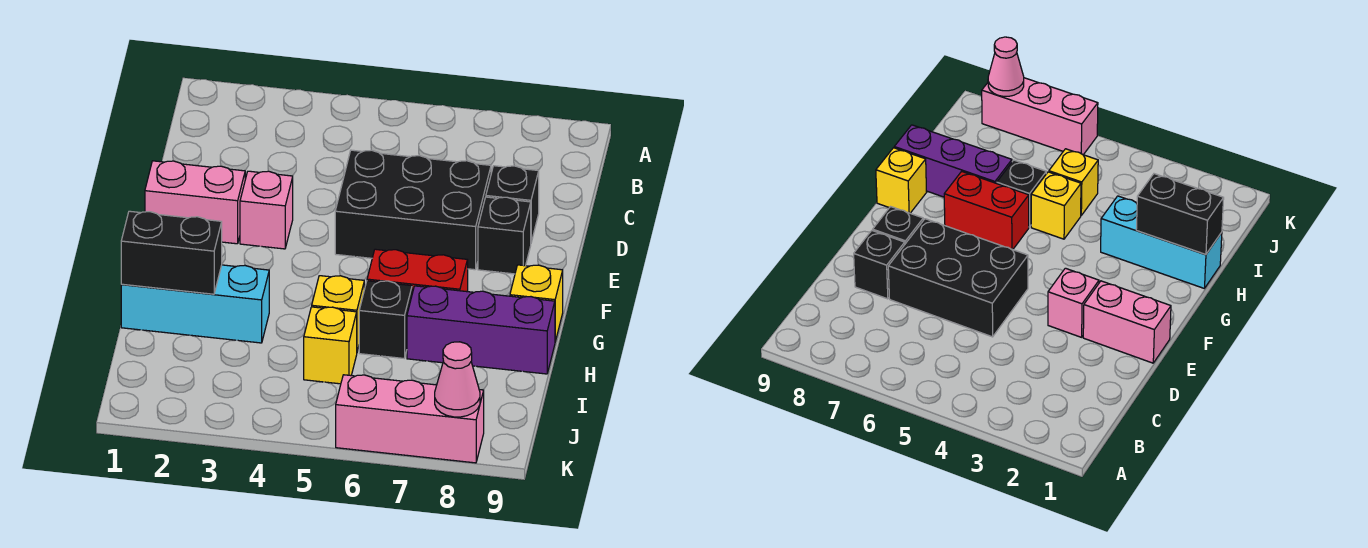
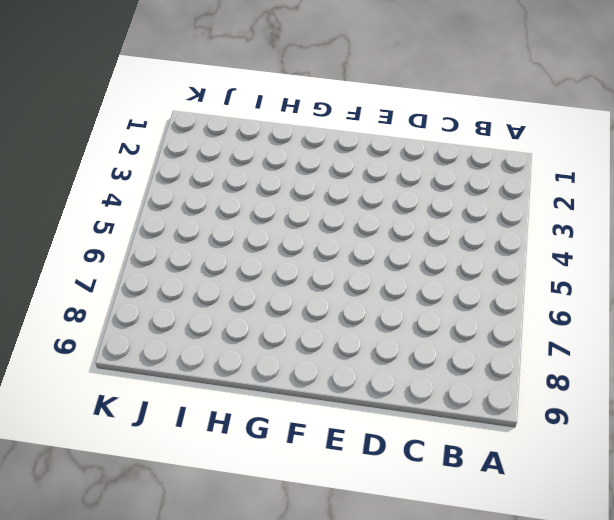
none -> black brick D5:E7 level 1
none -> black brick D8 level 1
none -> pink brick E1:E2 level 1

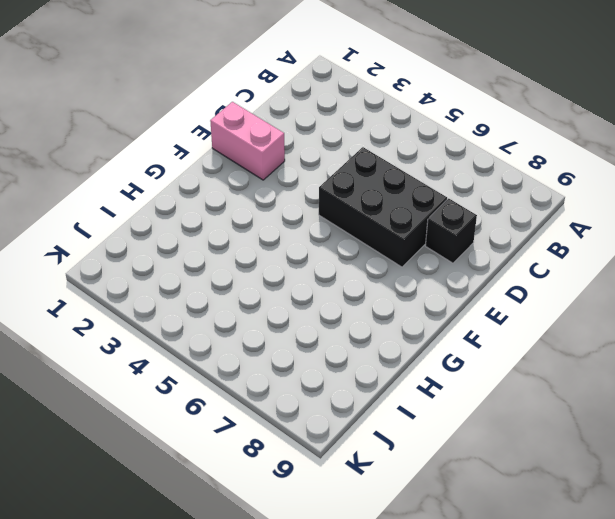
none -> pink brick E3 level 1
none -> black brick E8 level 1
none -> red brick G6:G7 level 1

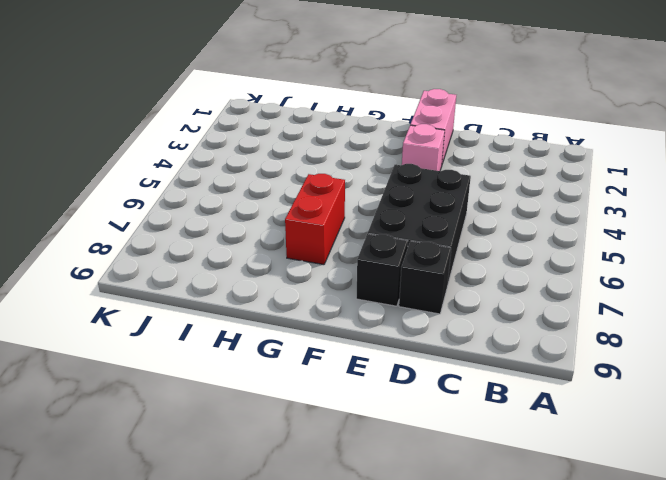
none -> yellow brick G9 level 1
none -> cyan brick H1:H3 level 1
none -> yellow brick H5 level 1

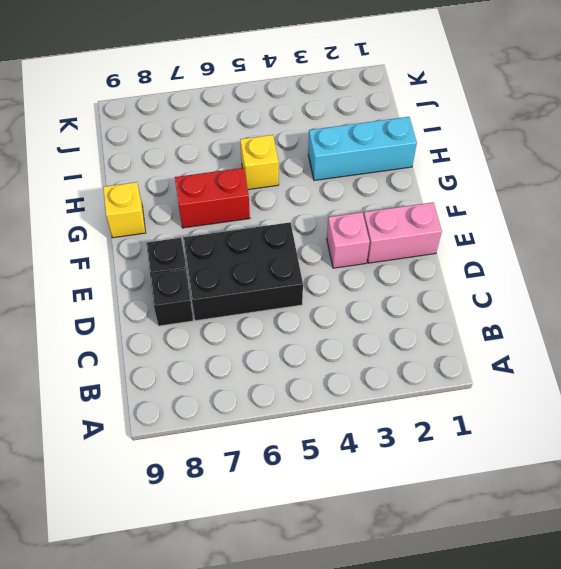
none -> black brick H6 level 1
none -> purple brick H7:H9 level 1
none -> yellow brick I5 level 1

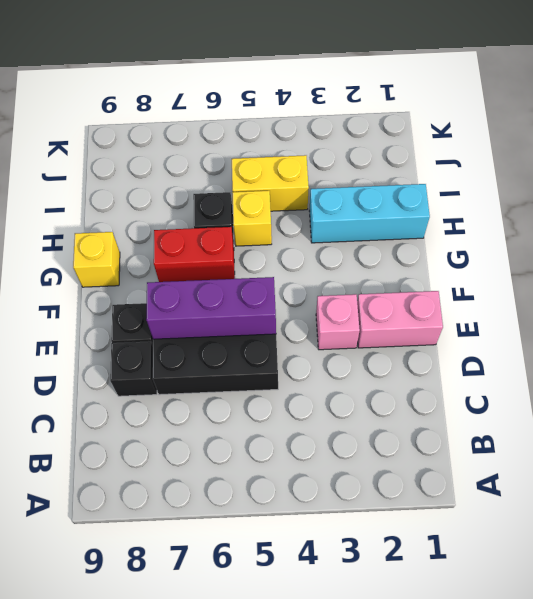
purple brick E5:E7 level 2 -> purple brick H7:H9 level 1
yellow brick I4:I5 level 1 -> yellow brick I5 level 1
none -> pink brick K6:K8 level 1
none -> black brick H1:H2 level 2
none -> pink cone K8 level 2

